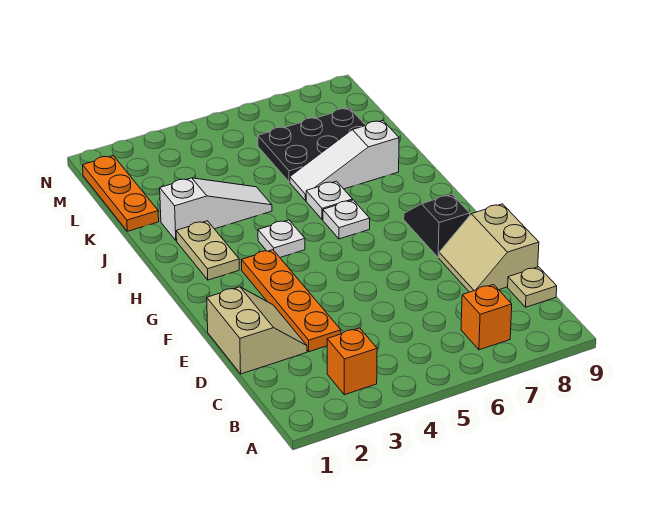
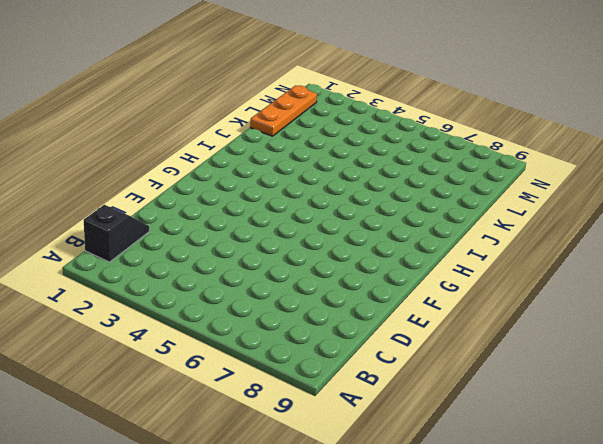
black slope B1:C1 level 1 top B -> black slope F8:G8 level 1 top F
none -> orange brick B3 level 1
none -> orange brick B7 level 1
none -> tan plate C9 level 1

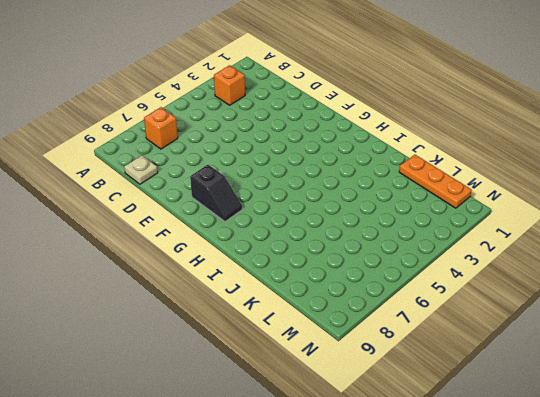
none -> tan slope D1:E2 level 1 top 1
none -> orange plate D3:G3 level 1
none -> tan slope D8:E9 level 1 top 9

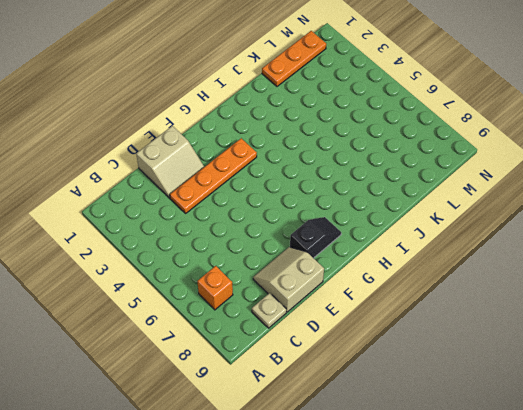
none -> orange brick B3 level 1
none -> tan plate H2:I2 level 1
none -> white plate H4 level 1

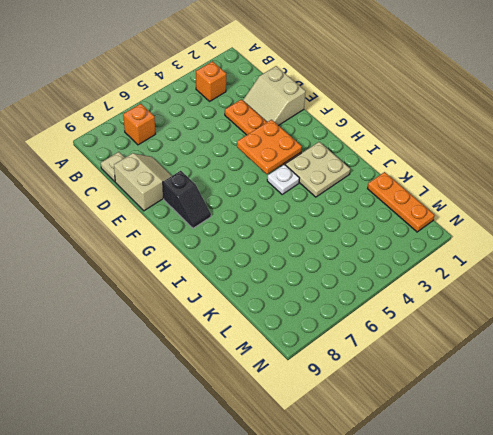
orange plate F3:G4 level 2 -> none
tan plate H2:I3 level 1 -> tan plate H2:I2 level 1
none -> white plate H6 level 1
none -> white plate I6 level 1
none -> white slope J2:J4 level 1 top 2

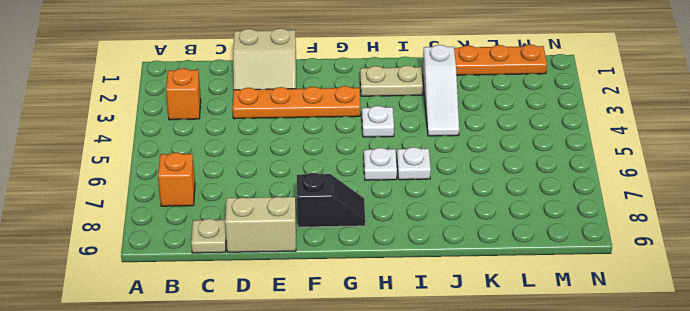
none -> white slope J6:J8 level 1 top 8
none -> black plate K6:L8 level 1

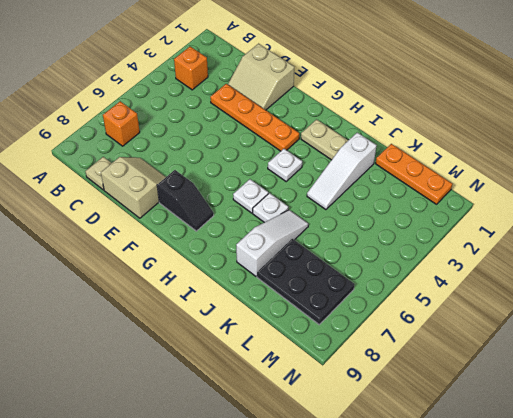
black plate K7:M8 level 1 -> black plate K6:L8 level 1

